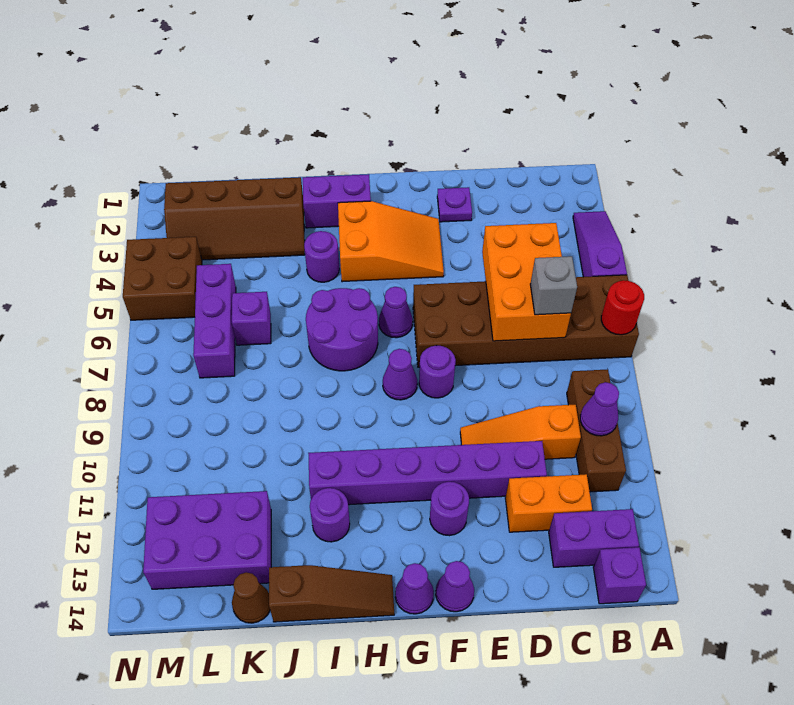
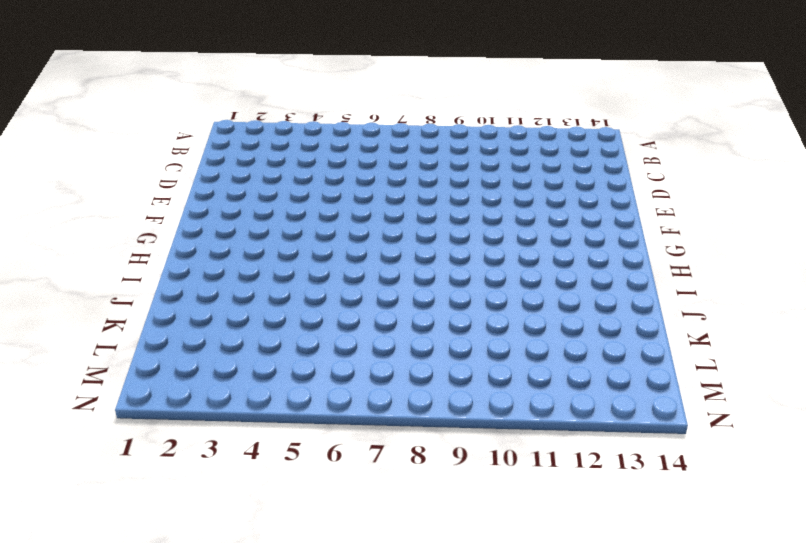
none -> purple slope A3:A5 level 1 top 5
none -> brown brick A6:F7 level 1
none -> brown brick B9:B11 level 1
none -> purple brick B13:C13 level 1

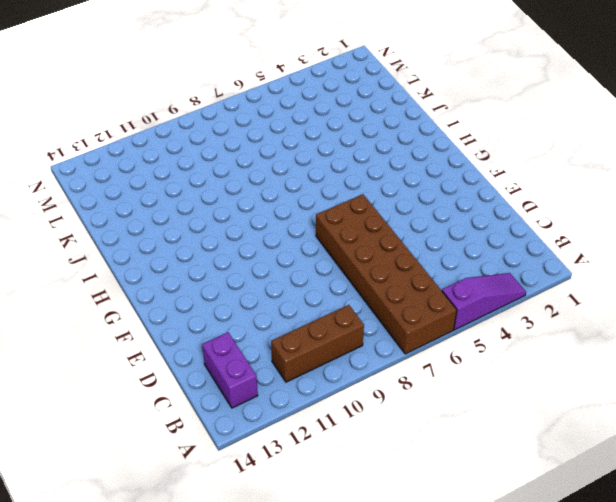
none -> purple brick B14 level 1
none -> orange slope C10:E10 level 1 top C
none -> orange brick C12:D12 level 1
none -> purple brick D11:I11 level 1

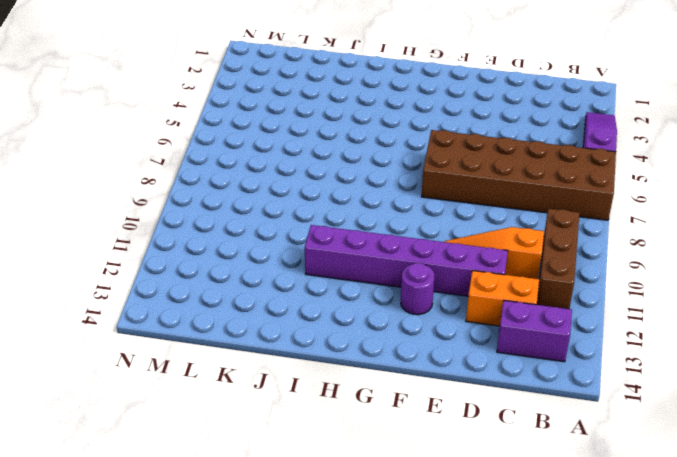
none -> purple brick B14 level 1
none -> purple plate E2 level 1
none -> orange slope F3:H4 level 1 top H
none -> purple round brick F8 level 1

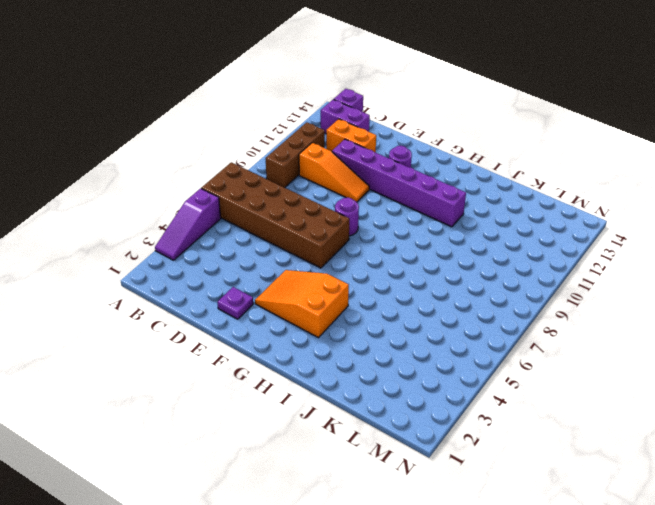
none -> purple cone F14 level 1
none -> purple cone G6 level 1
none -> purple cone G8 level 1
none -> purple cone G14 level 1

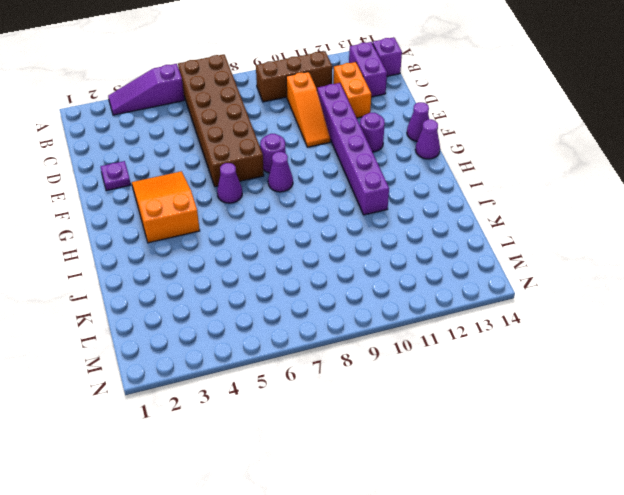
none -> purple brick H2:I2 level 1
none -> purple round brick H6:I7 level 1
none -> brown slope H14:J14 level 1 top J
none -> purple round brick I4 level 1

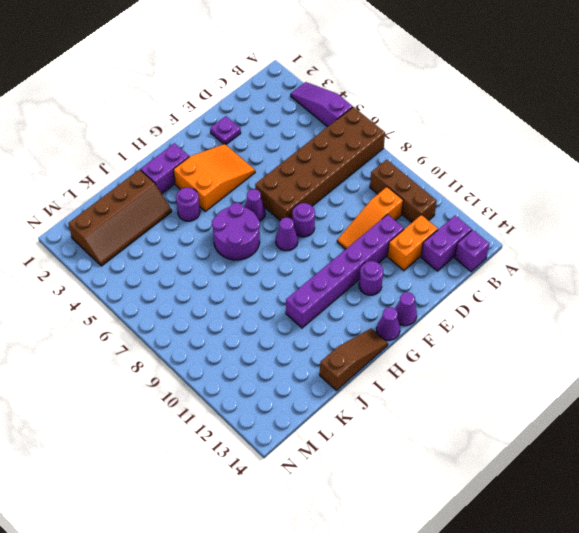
none -> purple round brick I12 level 1
none -> purple brick K6 level 1
none -> purple brick K12:M13 level 1
none -> brown cone K14 level 1

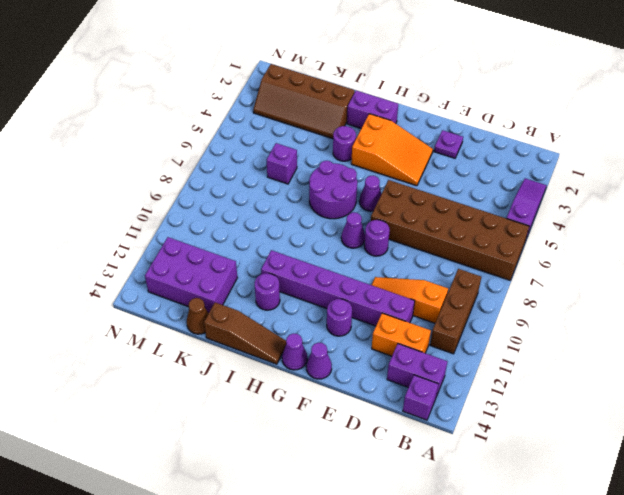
none -> purple brick L5:L7 level 1
none -> brown brick M4:N5 level 1
none -> red round brick A7 level 2
none -> purple cone B10 level 2

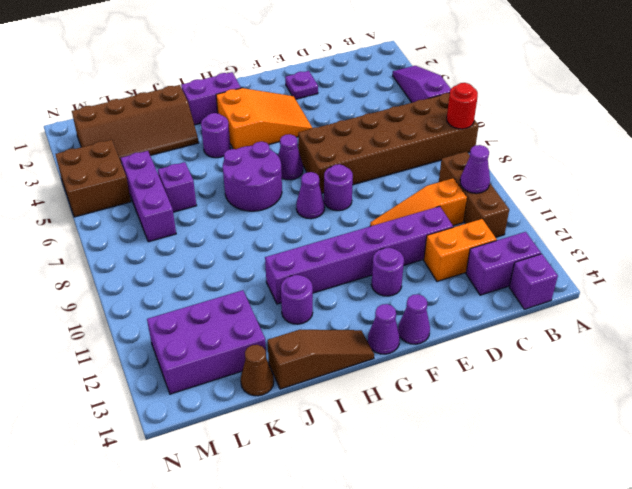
none -> orange brick C5:D7 level 2
none -> grey brick C7 level 3

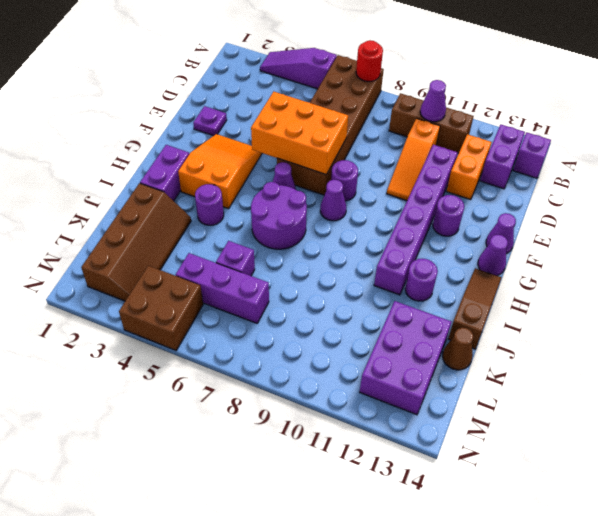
orange brick E5:F7 level 2 -> orange brick C5:D7 level 2
none -> grey brick C7 level 3

